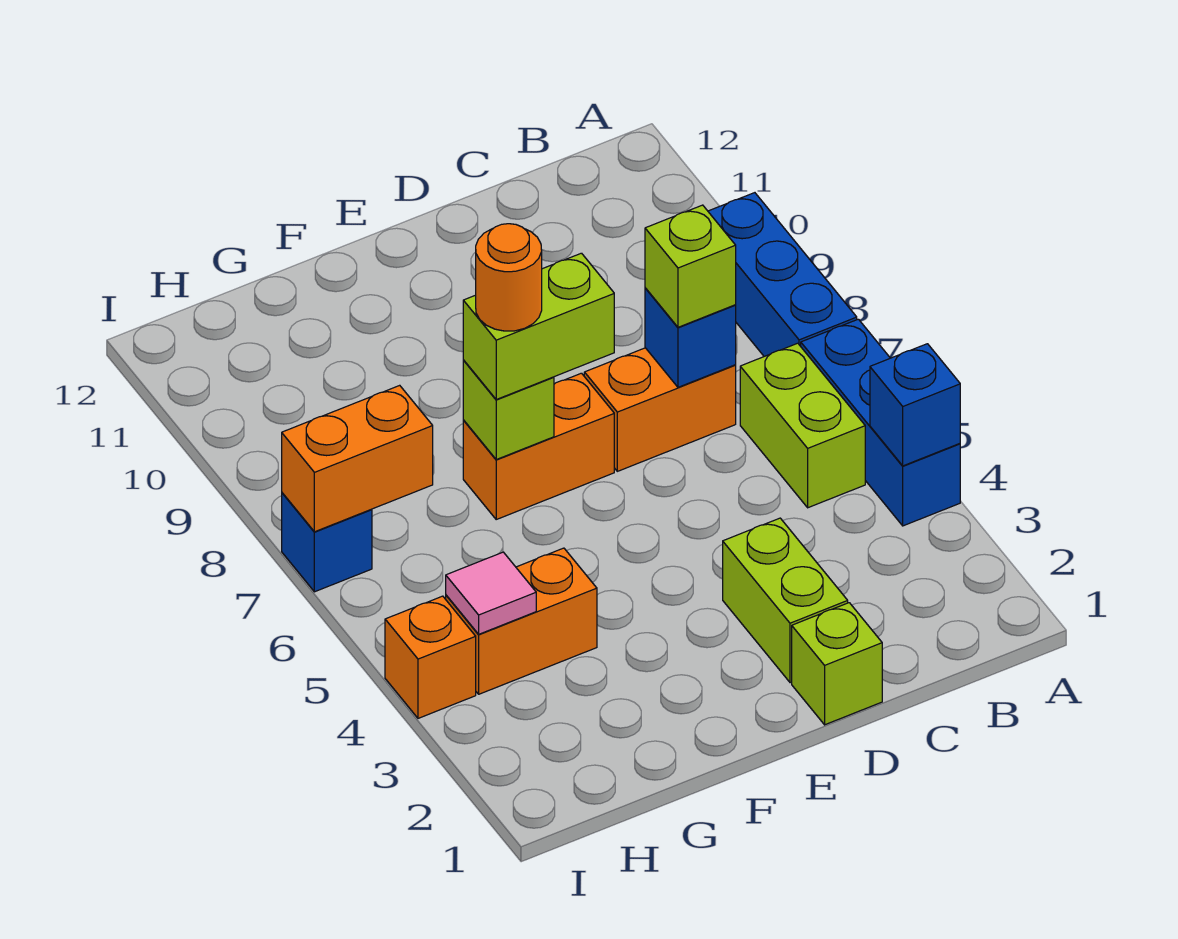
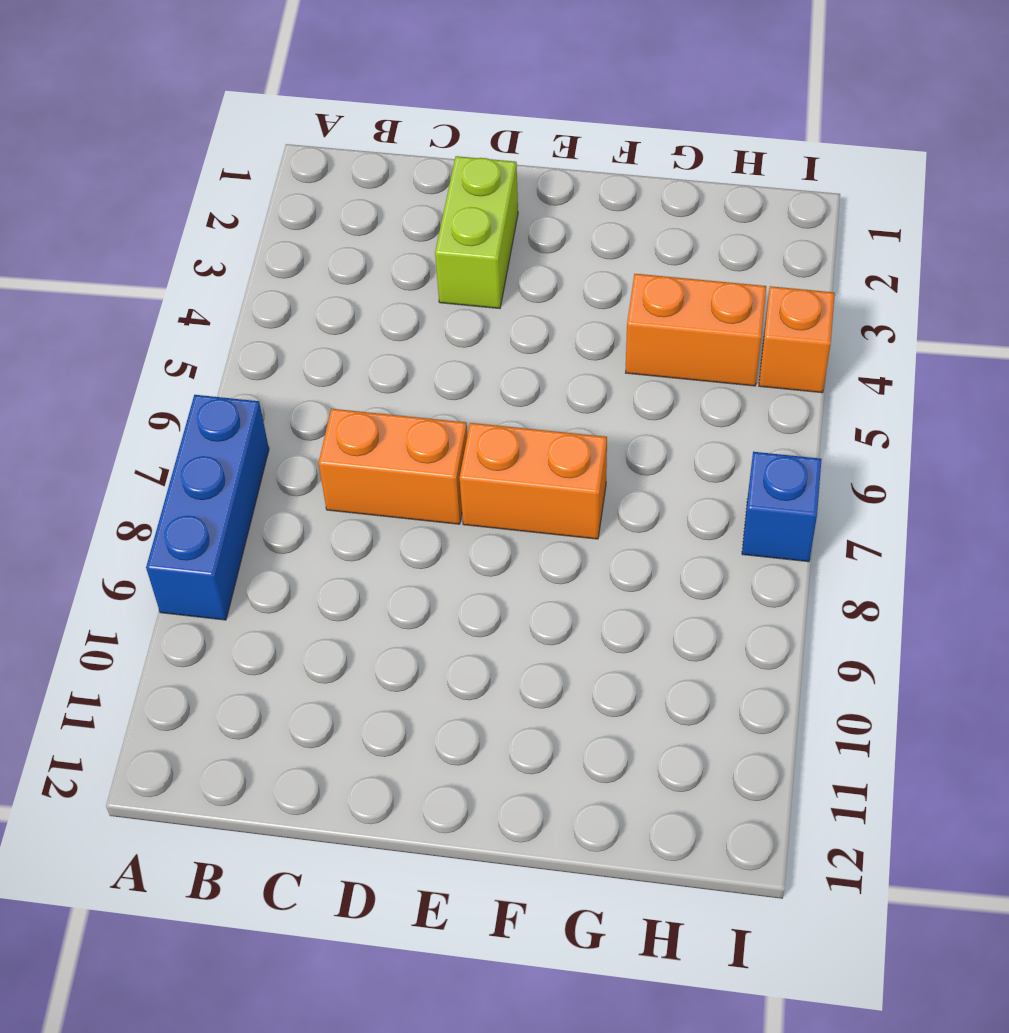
none -> blue brick A4:A6 level 1
none -> lime brick B5:B6 level 1
none -> lime brick D1 level 1

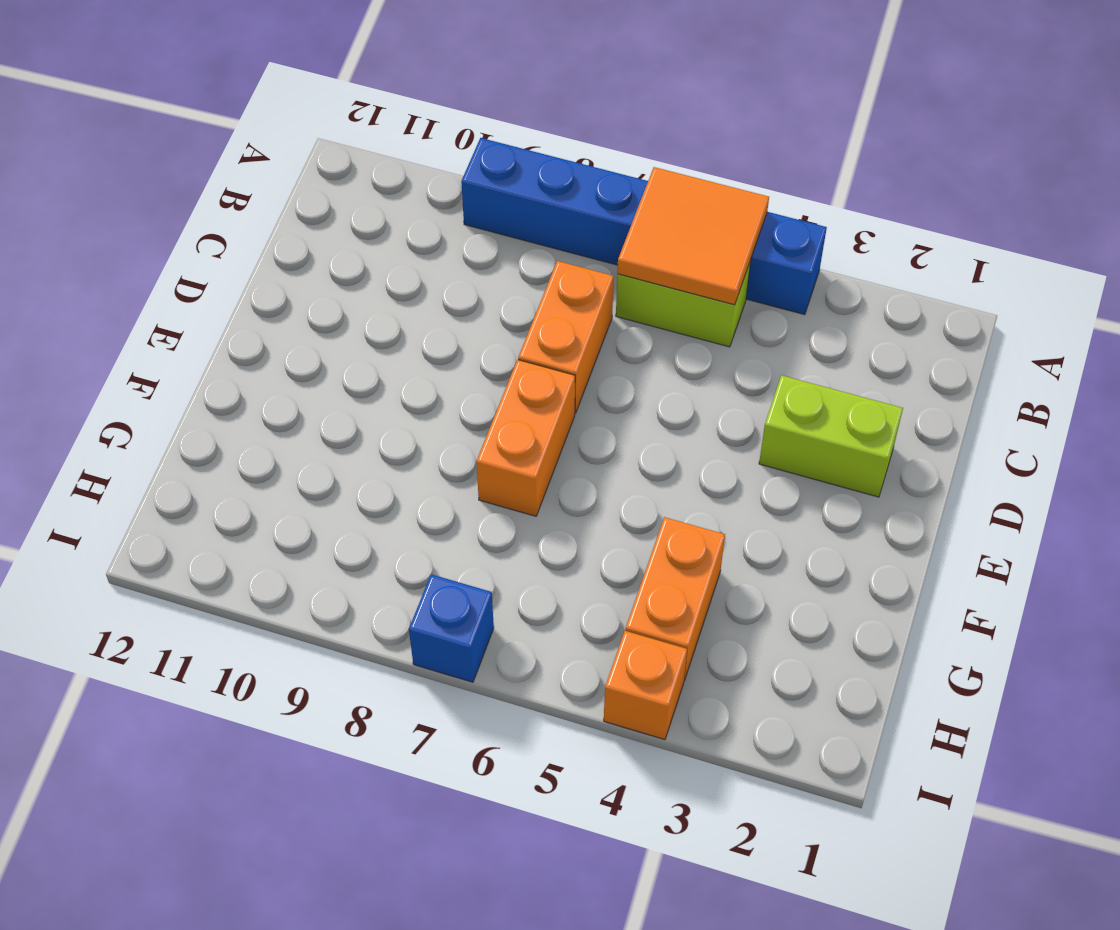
orange tile A5:B6 level 2 -> none
none -> lime brick D1 level 1
none -> blue brick A4 level 2
none -> blue brick C7 level 2

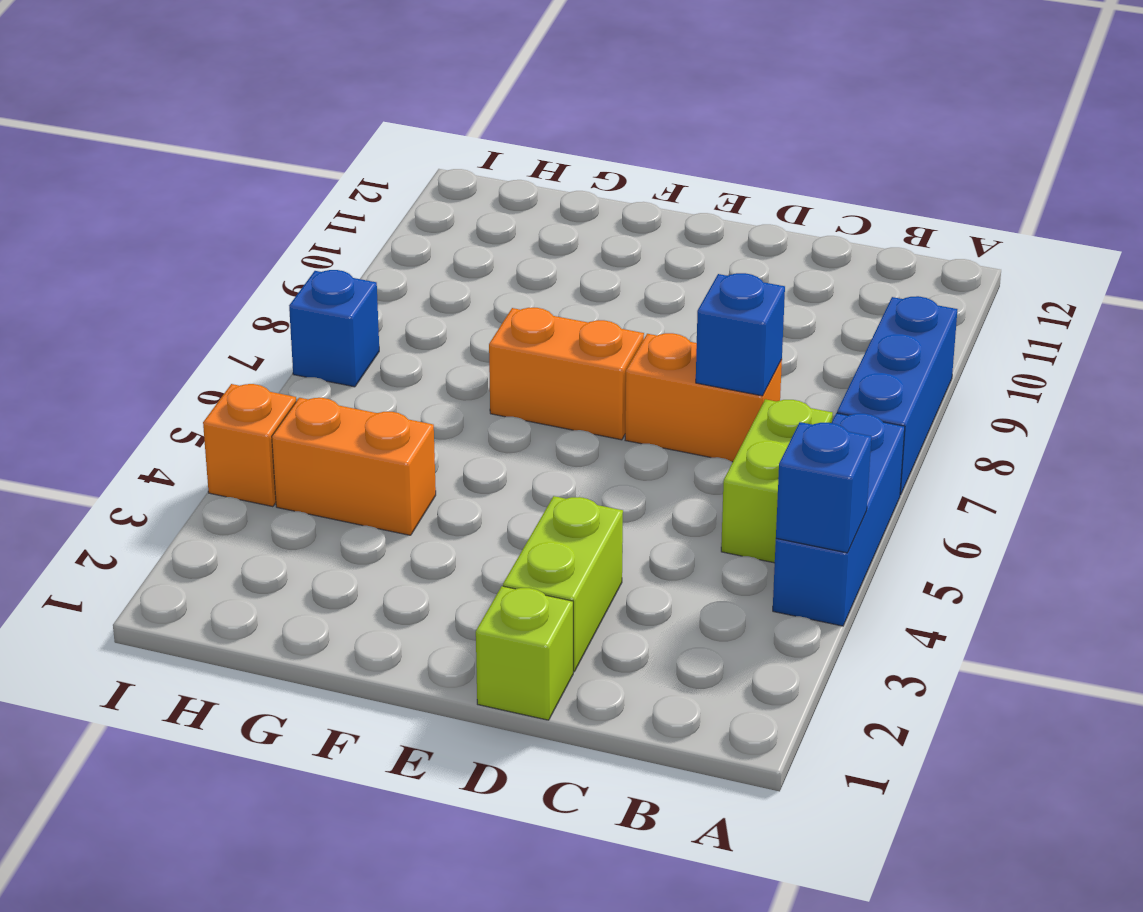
none -> lime brick F7 level 2
none -> pink tile H4 level 2
none -> orange brick H7:I7 level 2

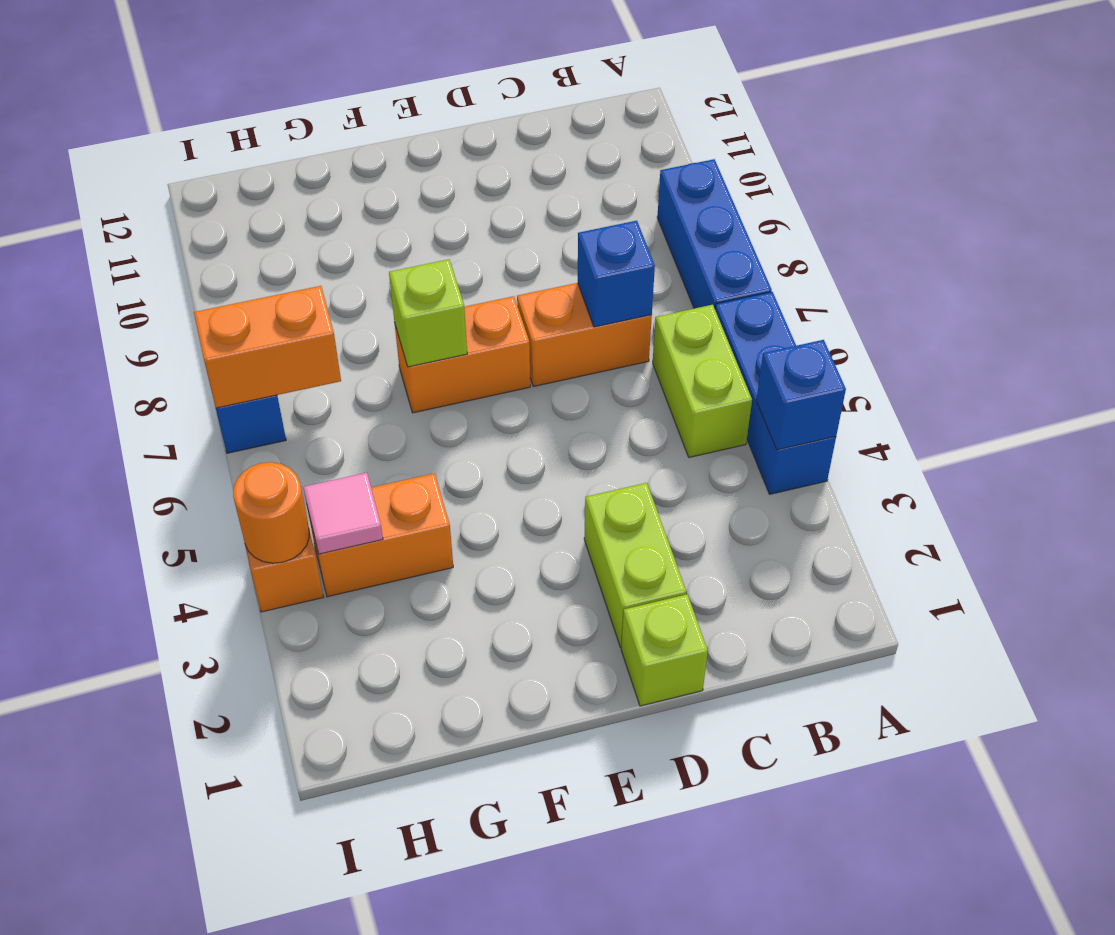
orange round brick I4 level 2 -> orange round brick F7 level 4
none -> lime brick C7 level 3
none -> lime brick E7:F7 level 3

